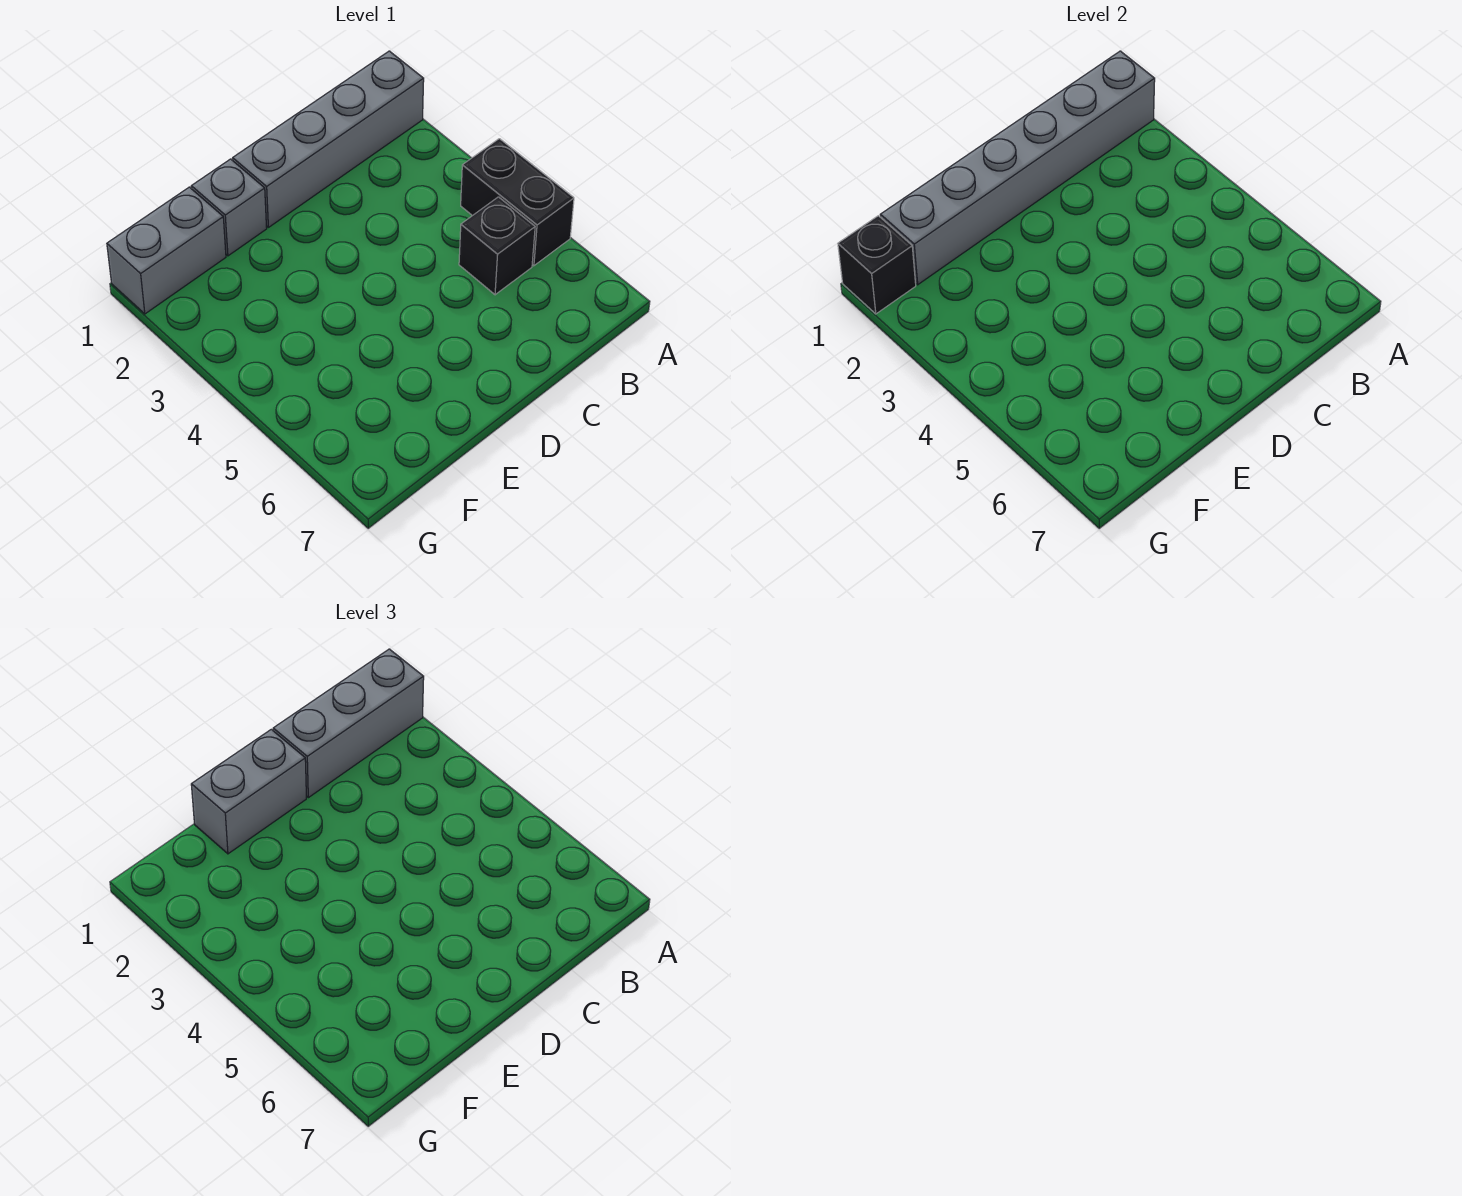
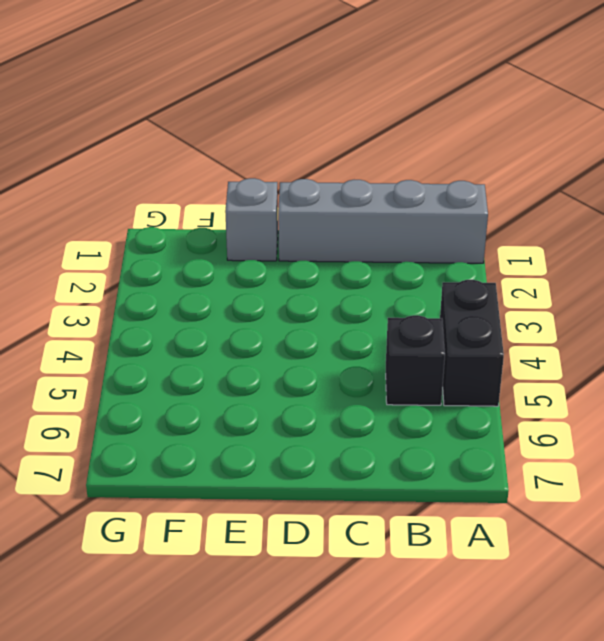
none -> grey brick F1:G1 level 1
none -> grey brick A1:F1 level 2

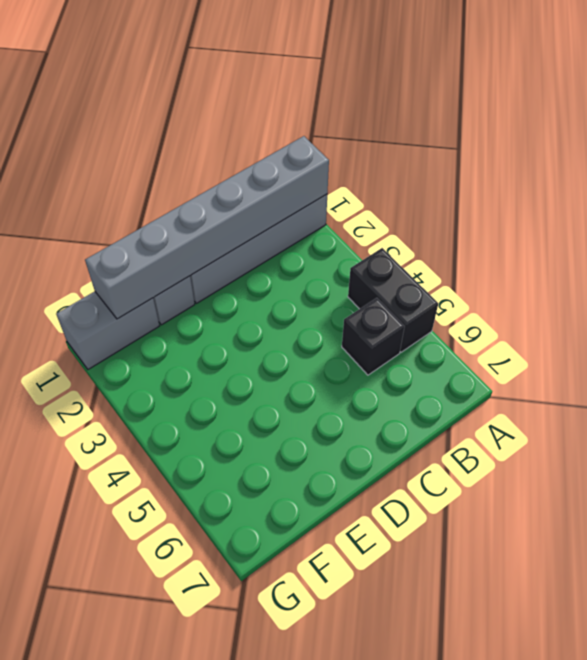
none -> black brick G1 level 2
none -> grey brick A1:C1 level 3

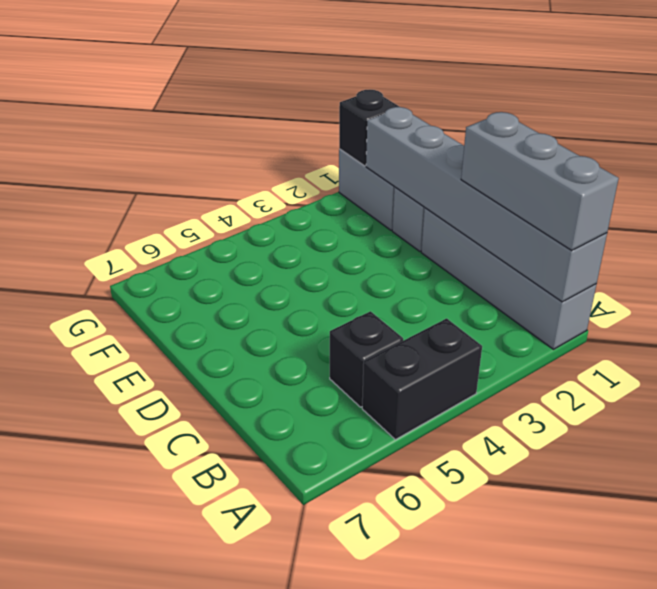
none -> grey brick D1:E1 level 3

